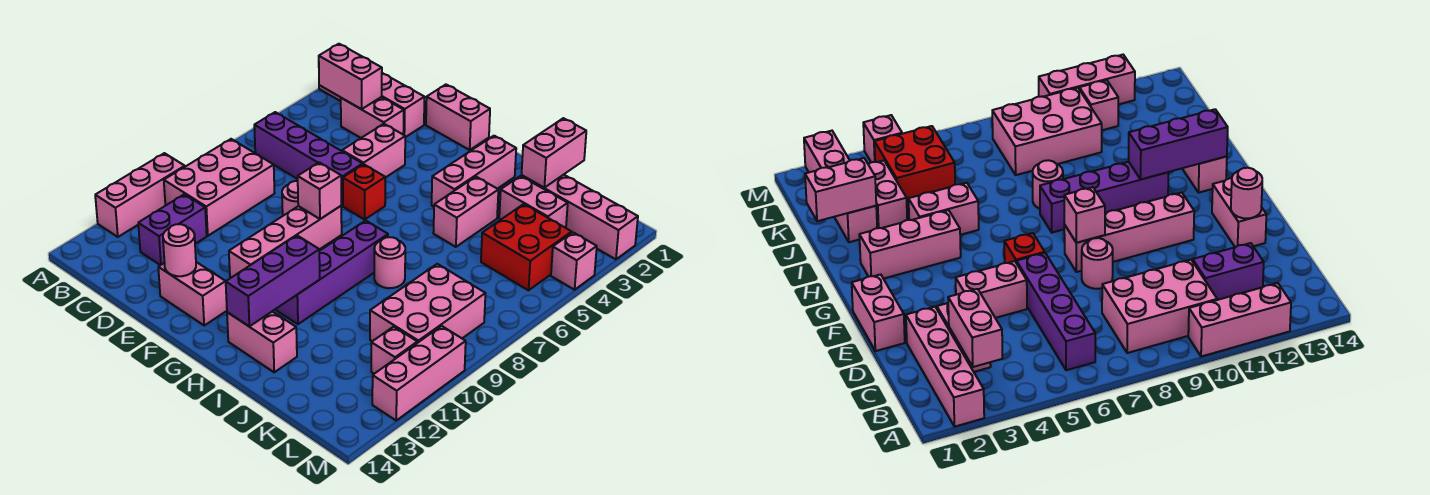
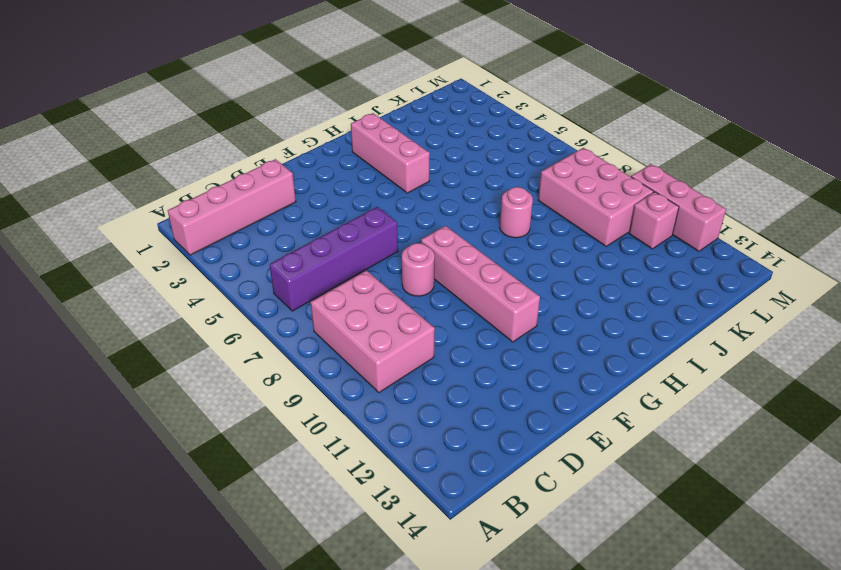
none -> pink brick A10:A12 level 1
none -> pink brick C3:D3 level 1
none -> purple brick C11:C12 level 1

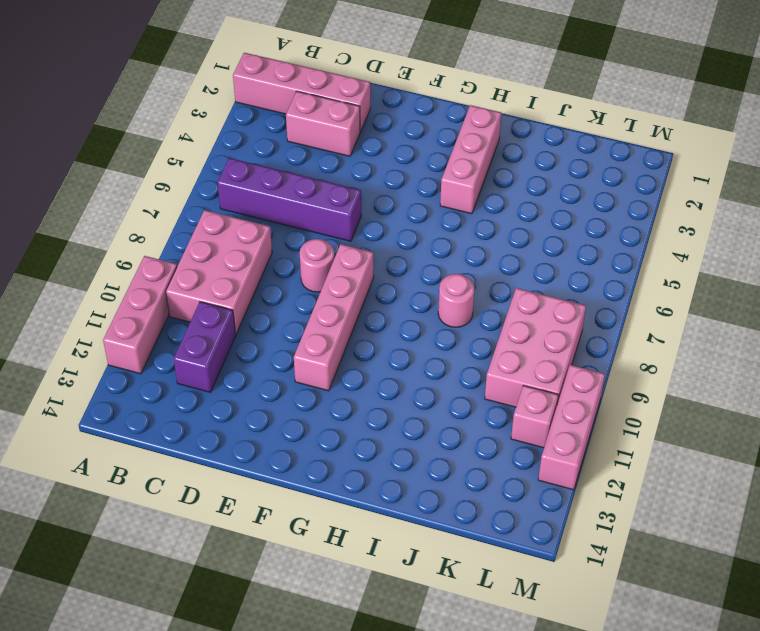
none -> pink brick E1:F1 level 1
none -> pink brick E4:E5 level 1
none -> pink brick E13:F13 level 1

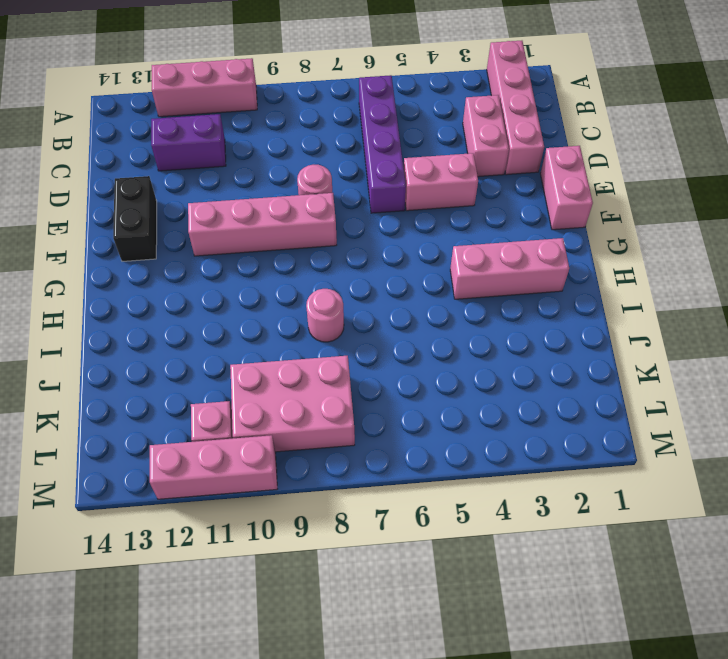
black brick E13:F13 level 1 -> pink brick E13:F13 level 1
none -> pink brick B8:C10 level 1
none -> red brick F6 level 1
none -> purple brick H8:H11 level 1

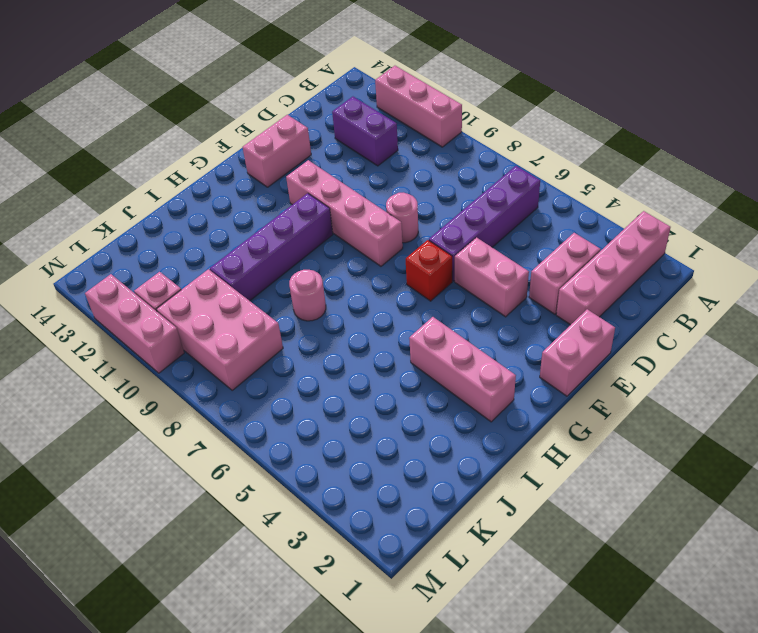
purple brick G10:J10 level 1 -> purple brick H8:H11 level 1
none -> pink brick B8:C10 level 1
none -> pink brick H13:I13 level 1
none -> pink brick I4:I5 level 1

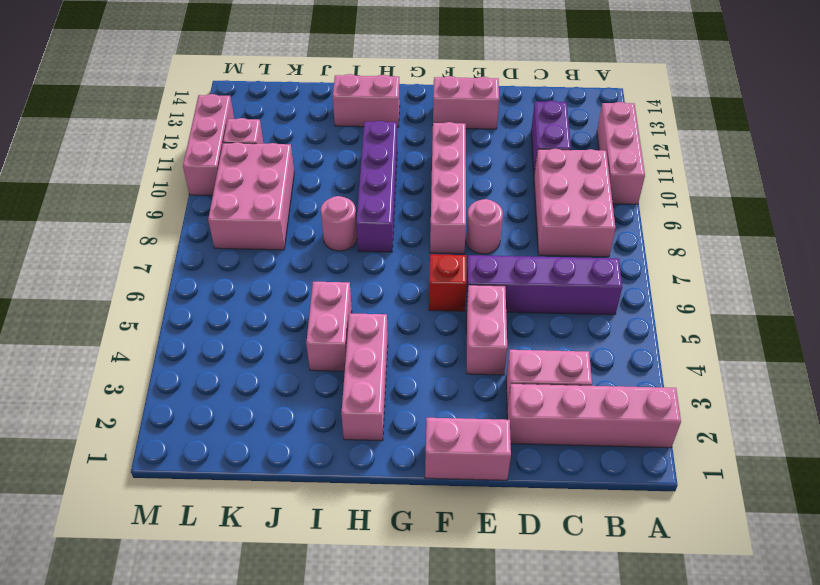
none -> pink brick J2:M2 level 1
none -> pink brick J3:K3 level 1
none -> red brick K4:L5 level 1

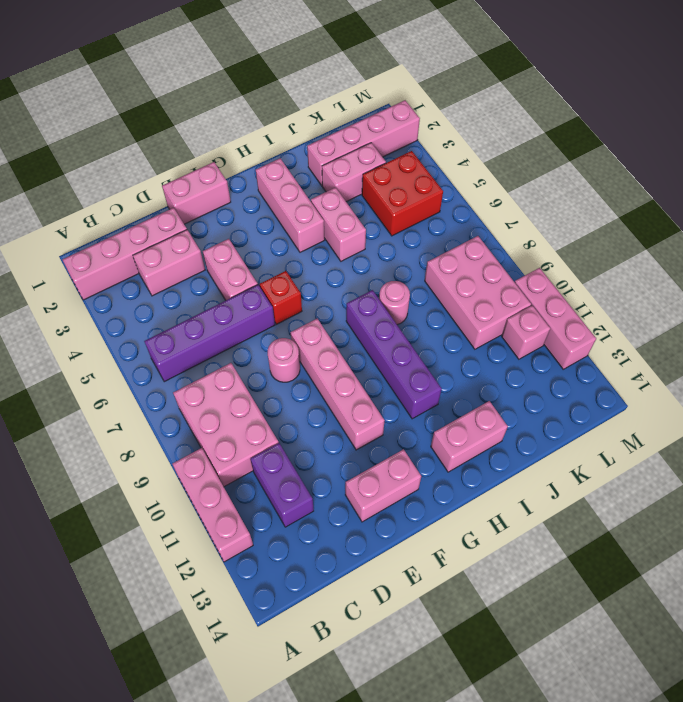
none -> pink brick M4 level 1
none -> pink brick B3:C3 level 2
none -> pink round brick E13 level 2

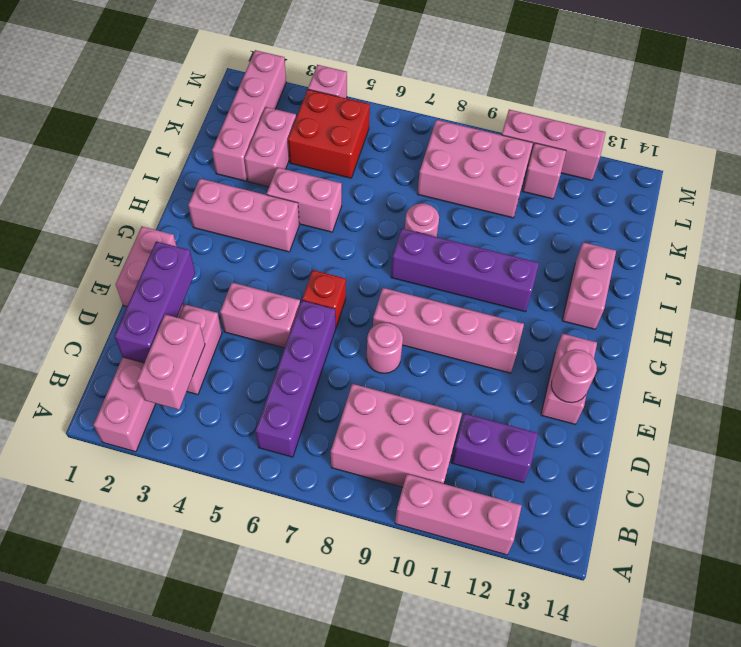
purple brick C2:E2 level 2 -> purple brick H11:H13 level 2
none -> pink brick F8 level 2
none -> pink brick J1:J2 level 2

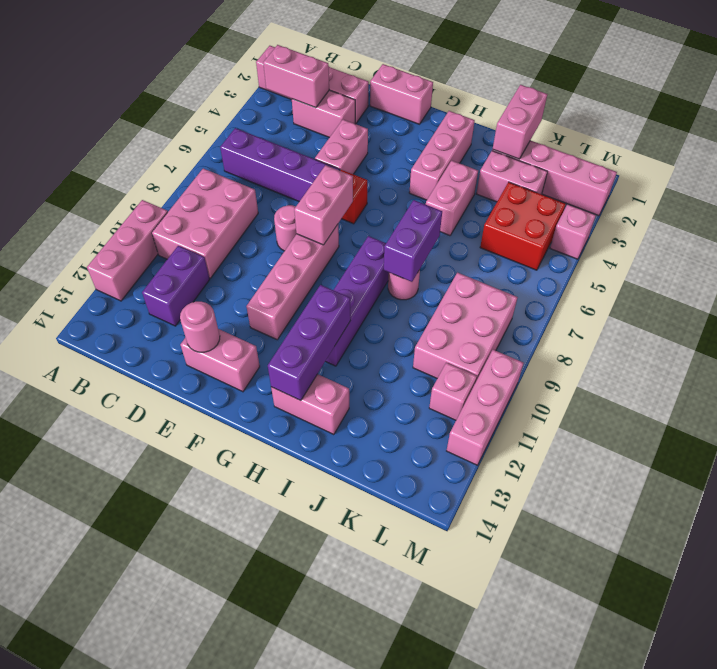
pink brick F7:F8 level 2 -> pink brick F8 level 2
purple brick I7:I8 level 2 -> none

